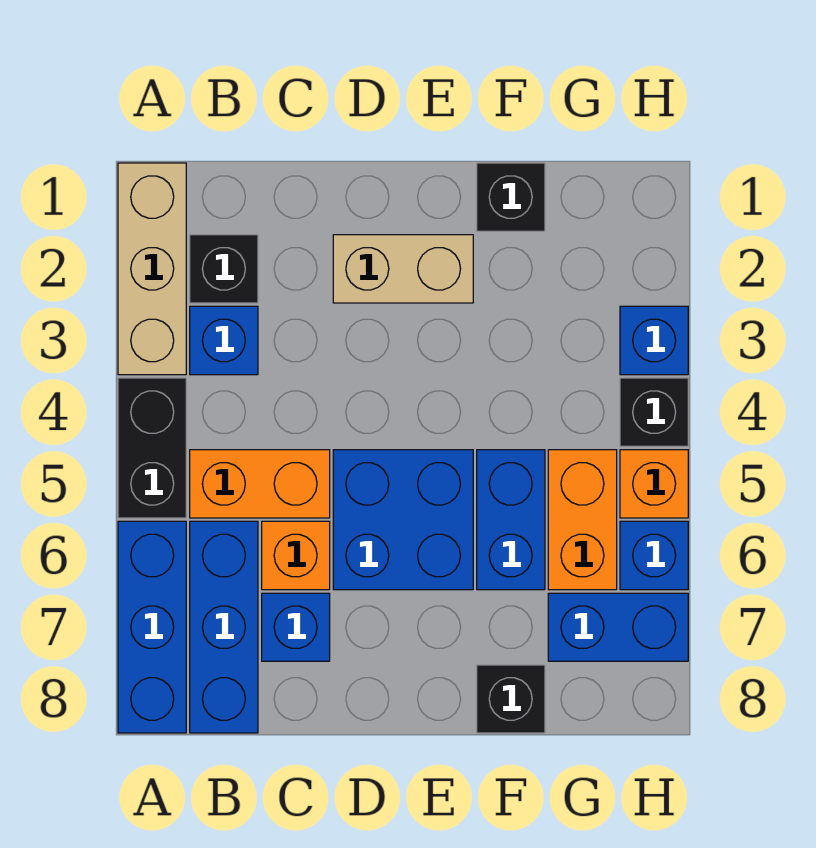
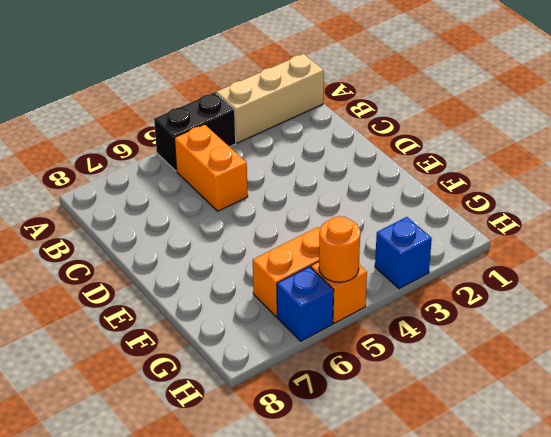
orange round brick H5 level 2 -> none
none -> blue brick A6:A8 level 1
none -> black brick B2 level 1
none -> blue brick B3 level 1

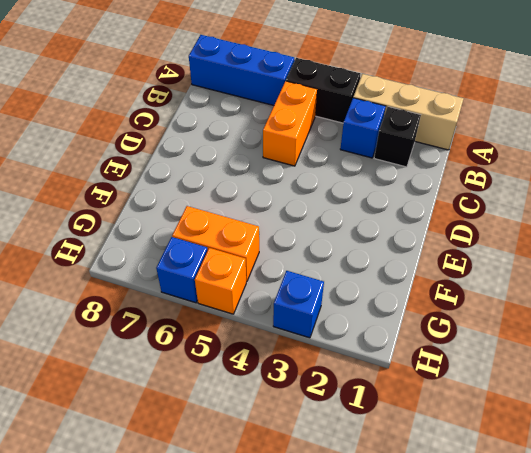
none -> blue brick B6:B8 level 1
none -> orange brick C6 level 1
none -> blue brick C7 level 1

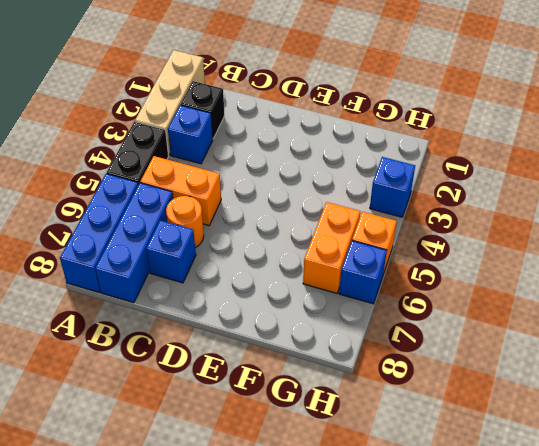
orange round brick C6 level 1 -> orange brick C6 level 1
none -> tan brick D2:E2 level 1
none -> blue brick D5:E6 level 1
none -> black brick F1 level 1

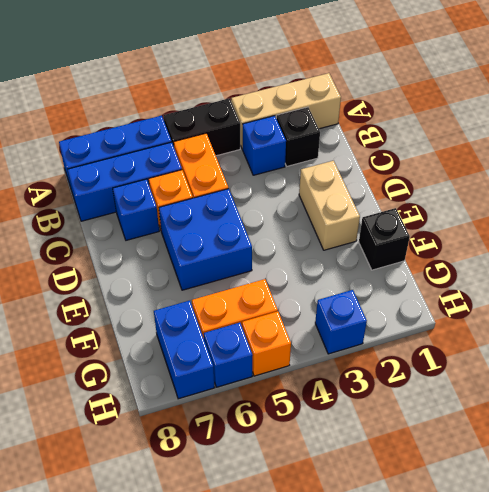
none -> blue brick F5:F6 level 1
none -> black brick F8 level 1
none -> black brick H4 level 1

